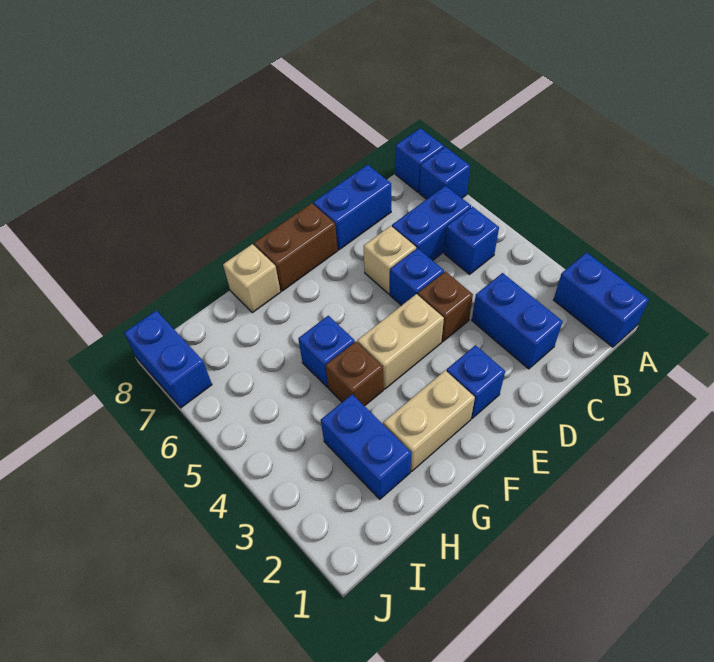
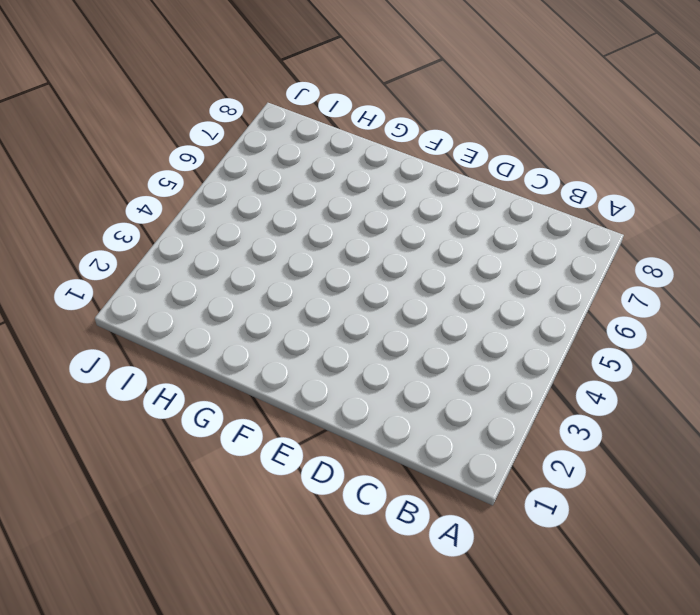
none -> blue brick A1:A2 level 1
none -> blue brick A7 level 1
none -> blue brick A8 level 1

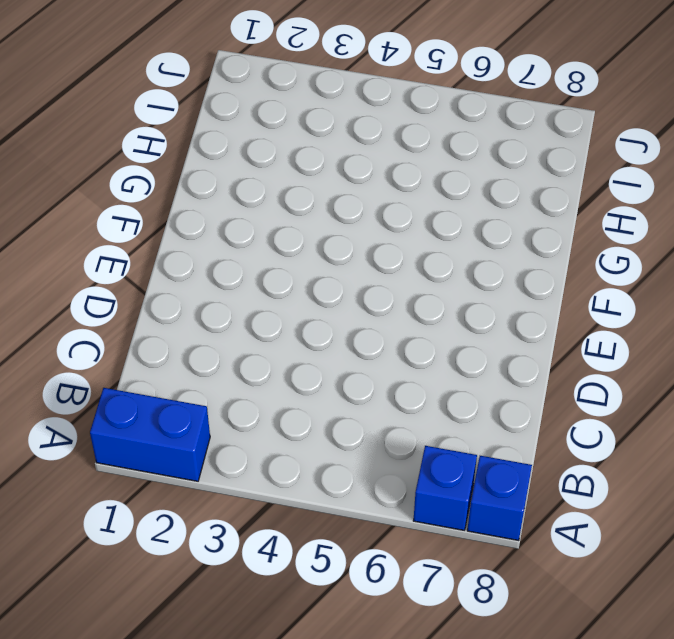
none -> blue brick B5 level 1
none -> blue brick B6:C6 level 1
none -> blue brick C2:C3 level 1

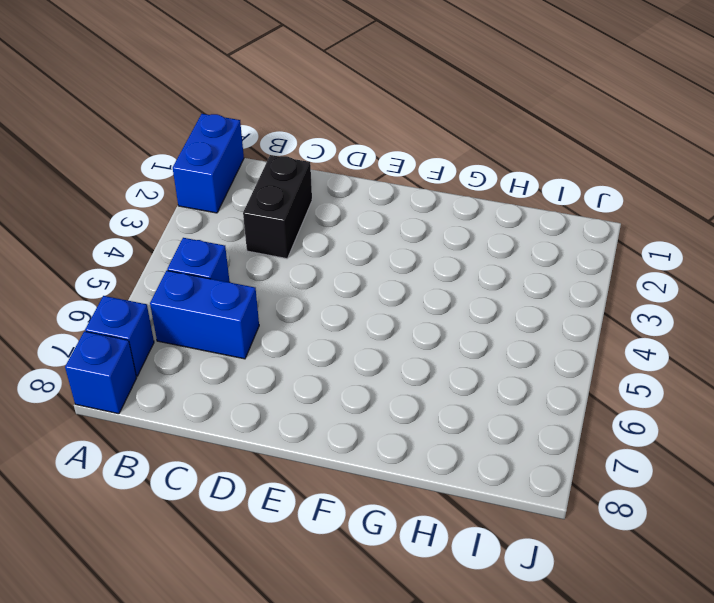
black brick C2:C3 level 1 -> blue brick C2:C3 level 1
none -> blue brick C8:D8 level 1
none -> brown brick D4 level 1
none -> blue brick D5 level 1

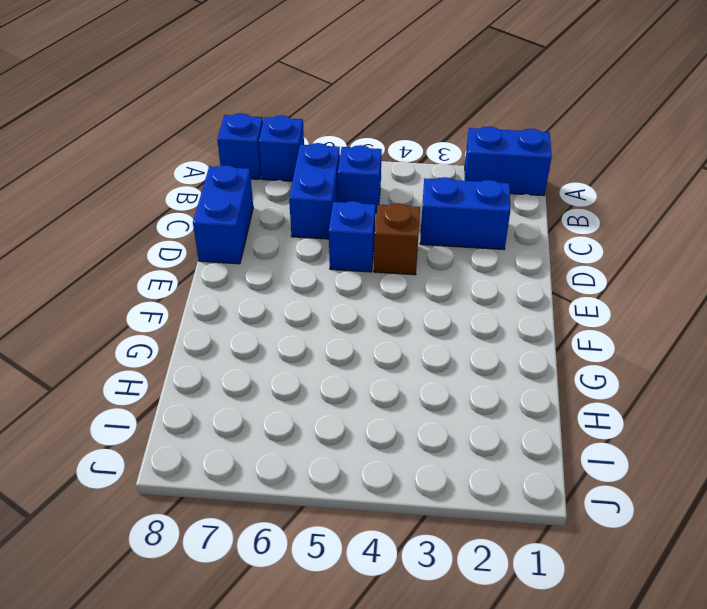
none -> tan brick D6 level 1
none -> blue brick E2 level 1
none -> tan brick E4:F4 level 1

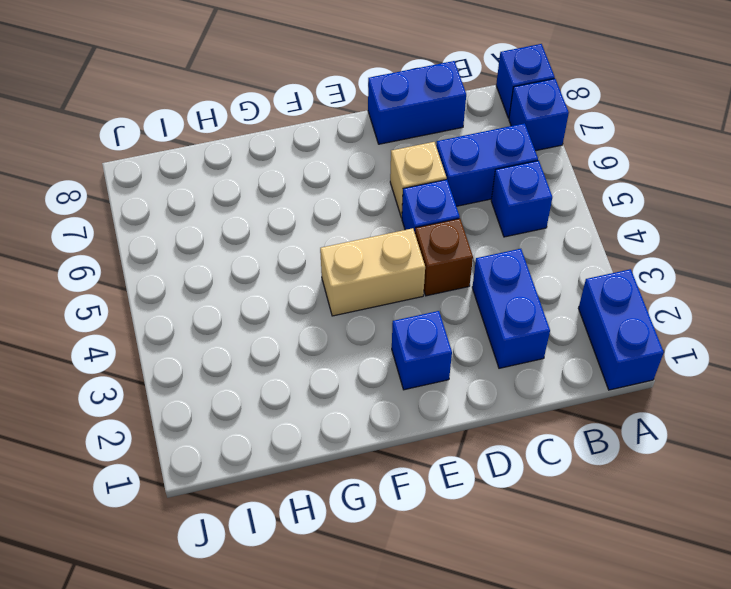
none -> brown brick E8:F8 level 1
none -> tan brick F2:G2 level 1
none -> brown brick G4 level 1

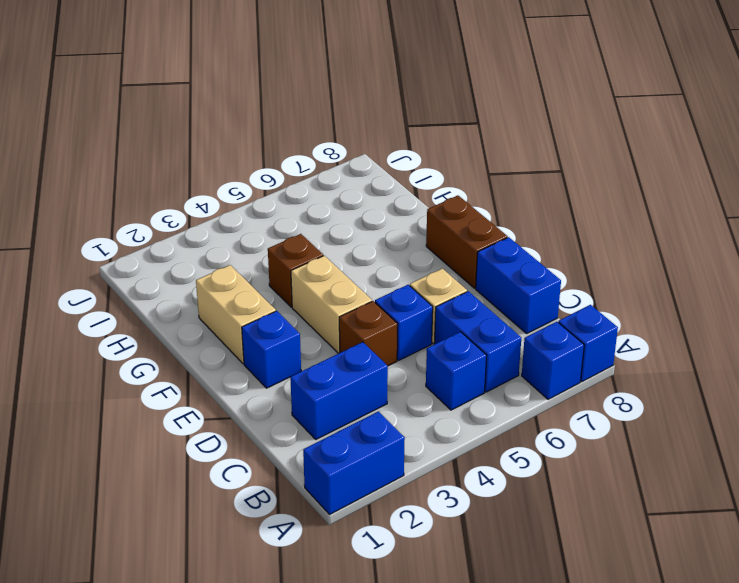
none -> blue brick G5 level 1
none -> tan brick G8 level 1
none -> blue brick H2:H3 level 1

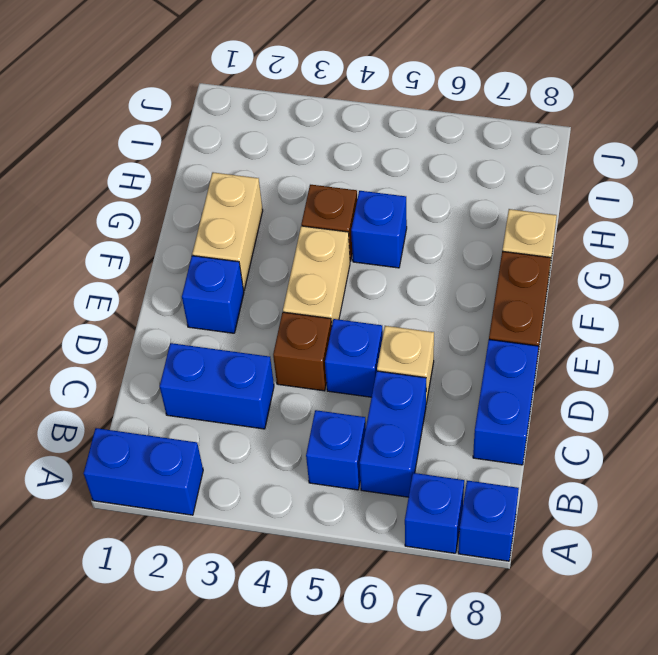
none -> blue brick H2:H3 level 1
none -> blue brick J7:J8 level 1

